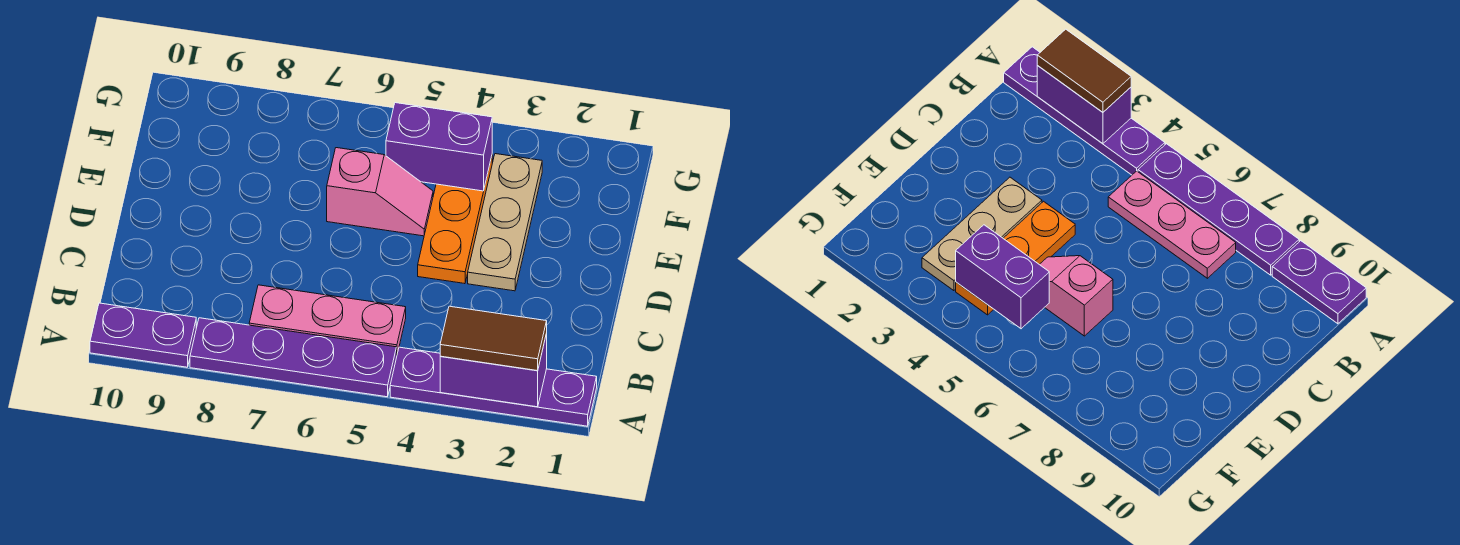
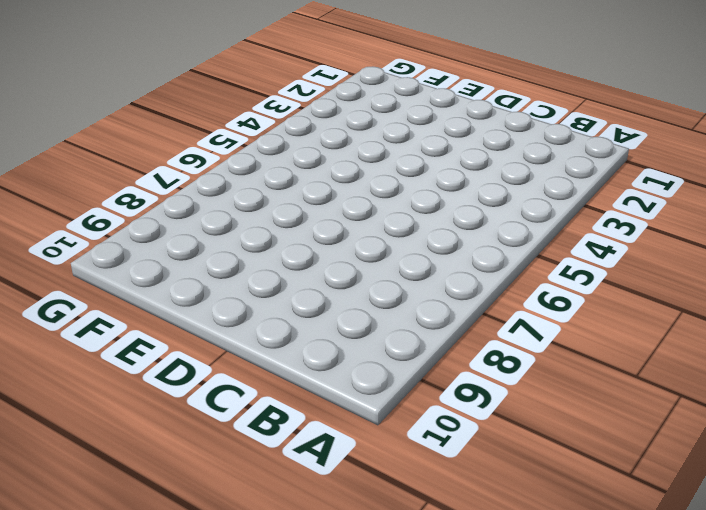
none -> purple plate A1:A4 level 1
none -> purple plate A5:A8 level 1

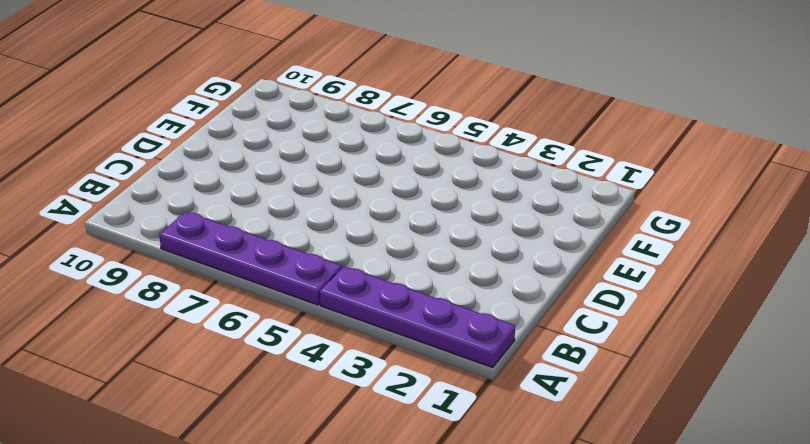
none -> purple plate A9:A10 level 1
none -> pink plate B5:B7 level 1

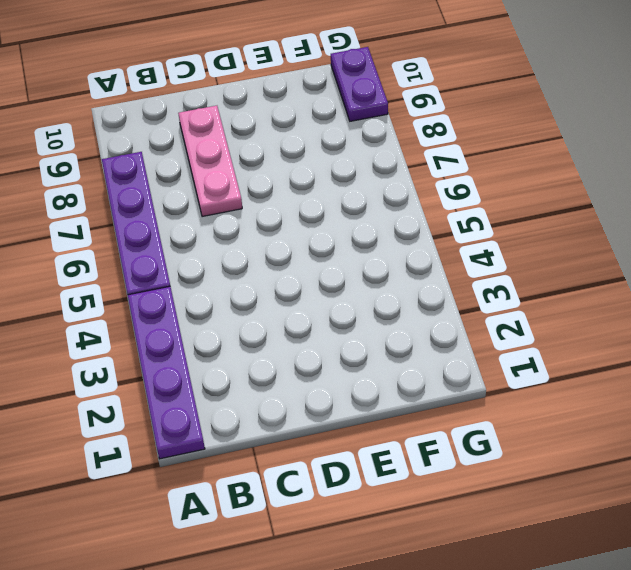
pink plate C7:C9 level 1 -> pink plate B5:B7 level 1
purple plate G9:G10 level 1 -> purple plate A9:A10 level 1
none -> tan plate D3:F3 level 1
none -> orange plate D4:F4 level 1

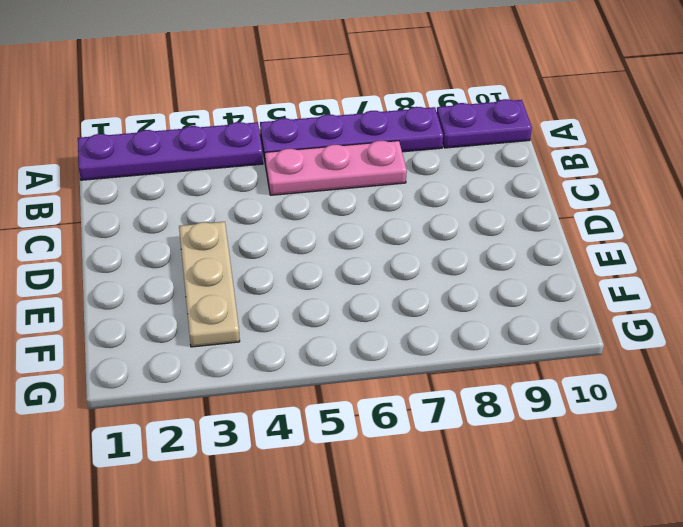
none -> orange plate D4:F4 level 1
none -> pink slope E5:E6 level 1 top 6

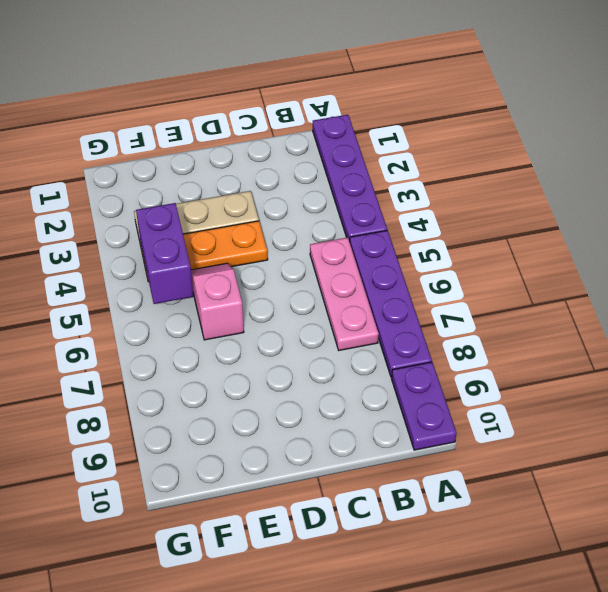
none -> purple brick A2:A3 level 2
none -> brown tile A2:A3 level 3

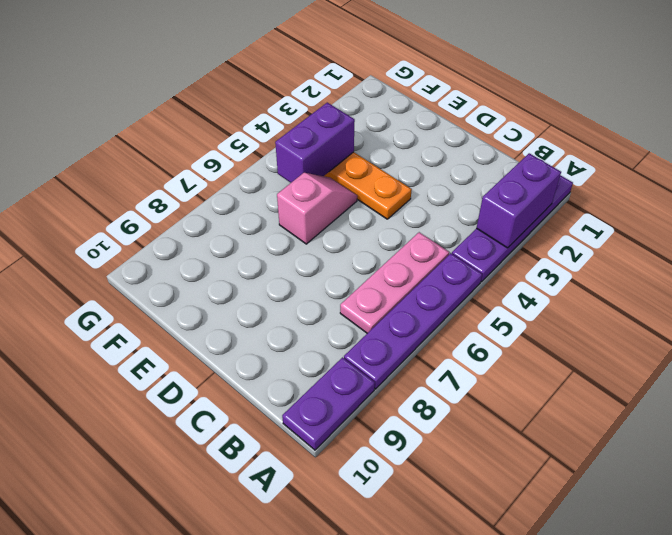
none -> tan plate D3:F3 level 1
none -> brown tile A2:A3 level 3

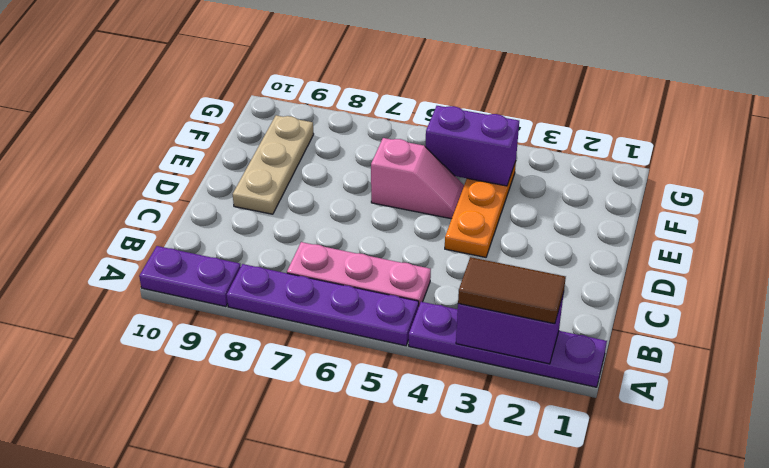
tan plate D9:F9 level 1 -> tan plate D3:F3 level 1

